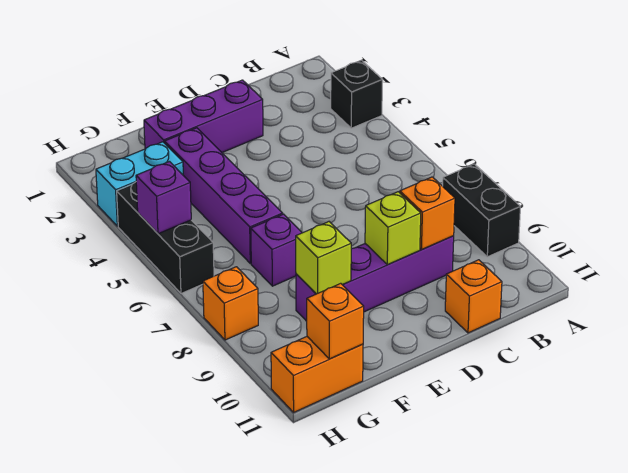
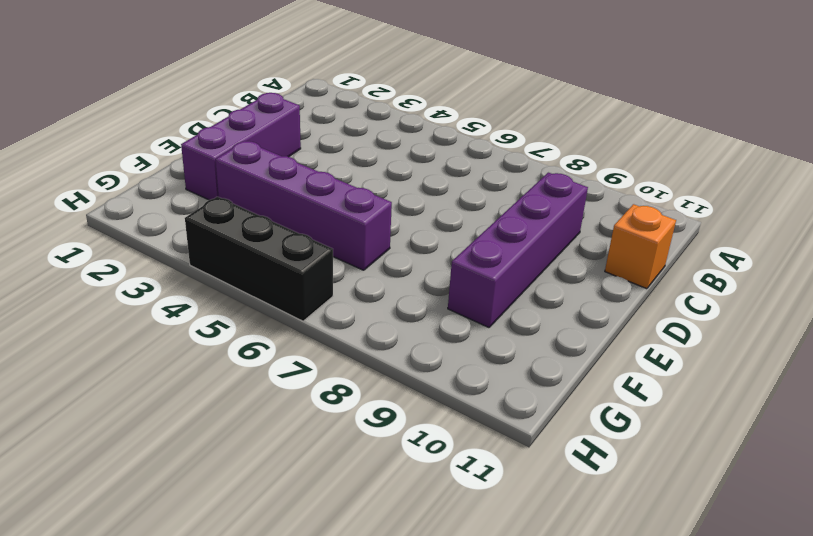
none -> black brick A3 level 1
none -> black brick A8:A9 level 1
none -> purple brick F7 level 1

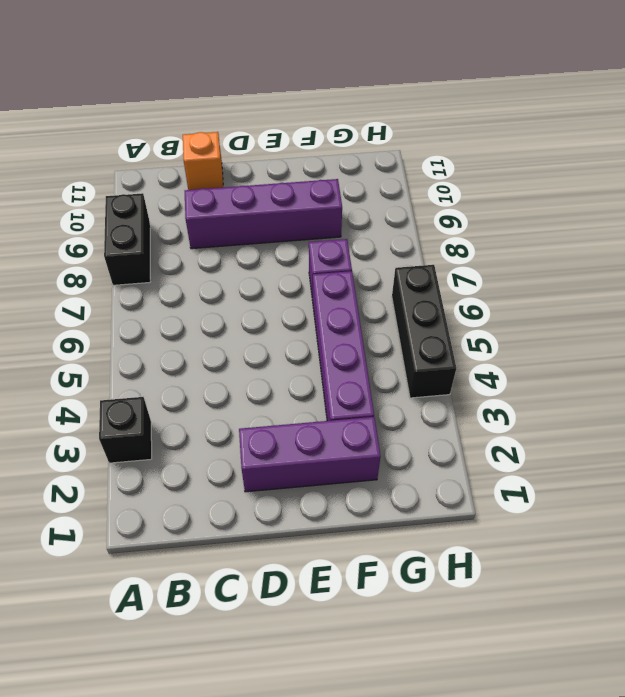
none -> cyan brick G3:H3 level 1
none -> orange brick G11:H11 level 1
none -> orange brick H8 level 1

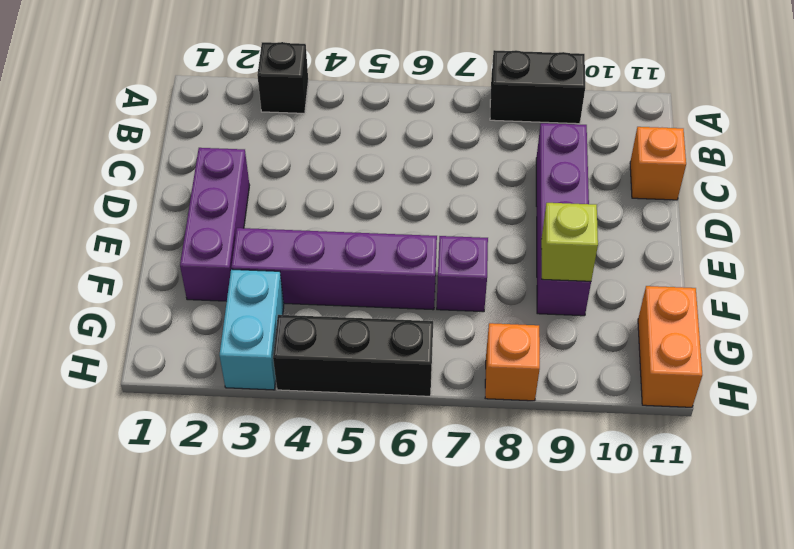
none -> orange brick C9 level 2
none -> lime brick D9 level 2
none -> orange brick G11 level 2

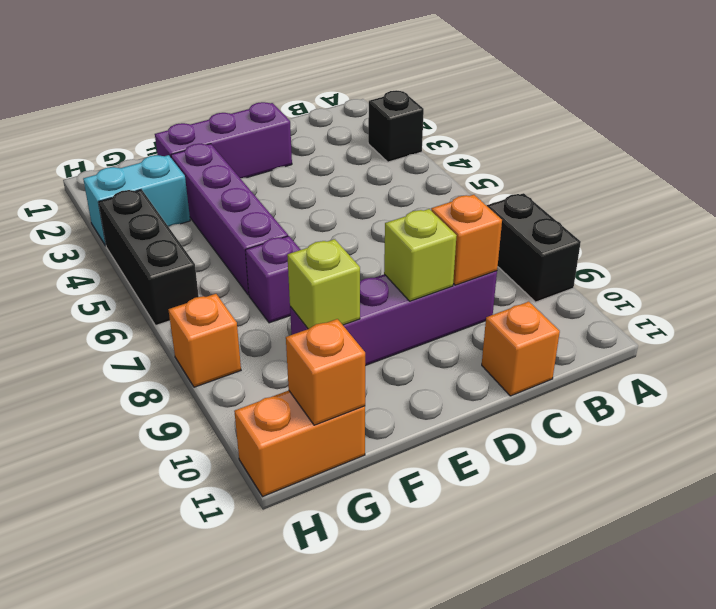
none -> purple brick H5 level 2

